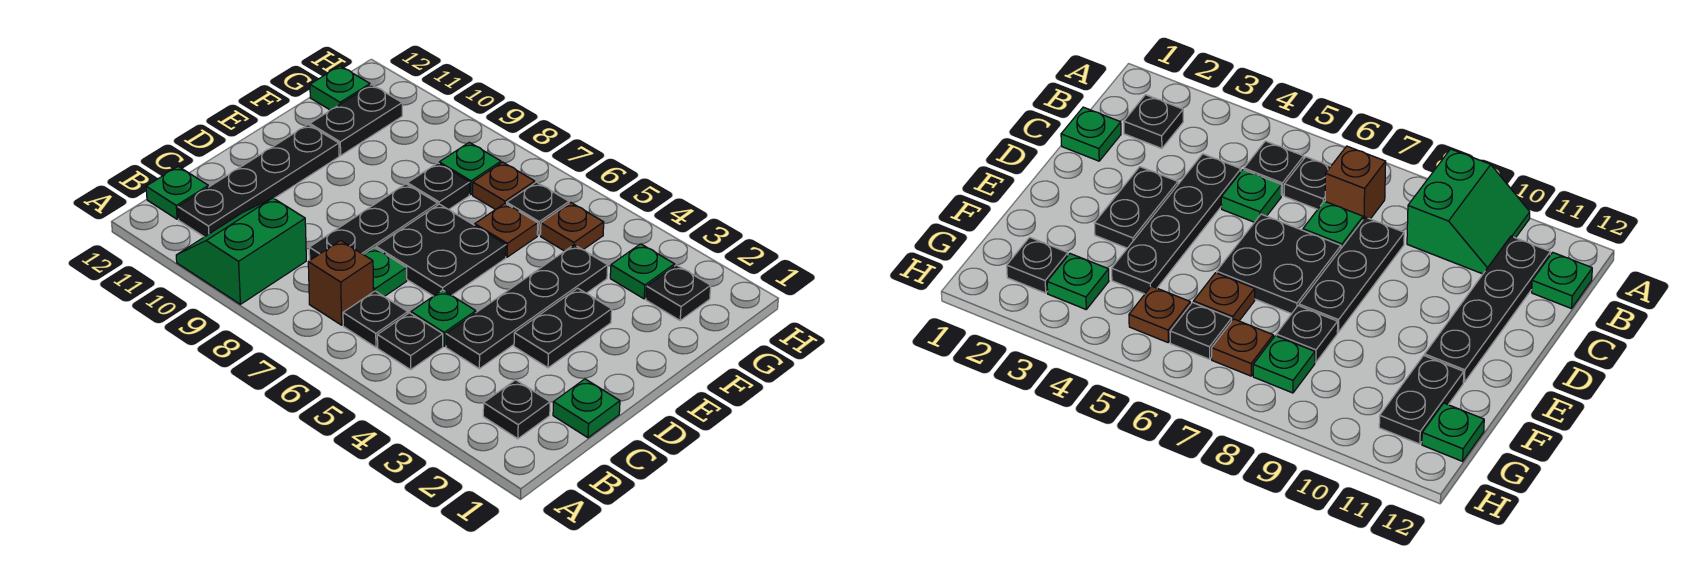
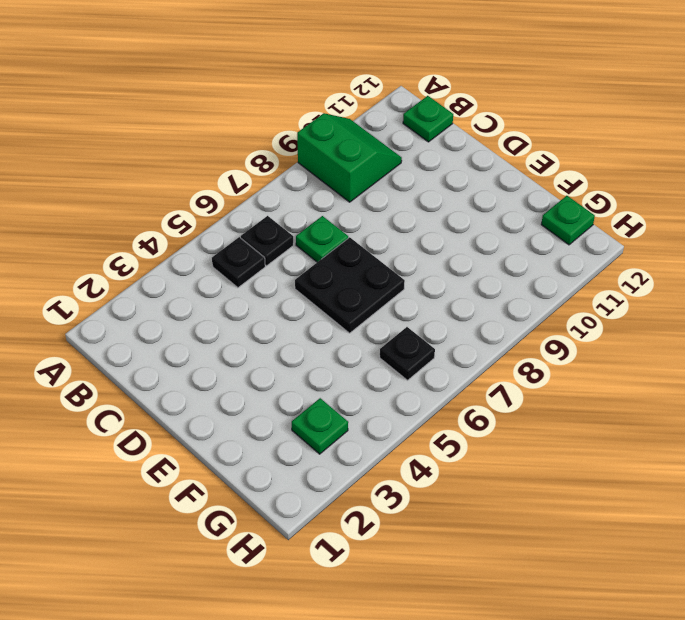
none -> black plate B2 level 1
none -> brown brick B7 level 1
none -> black plate B11:E11 level 1

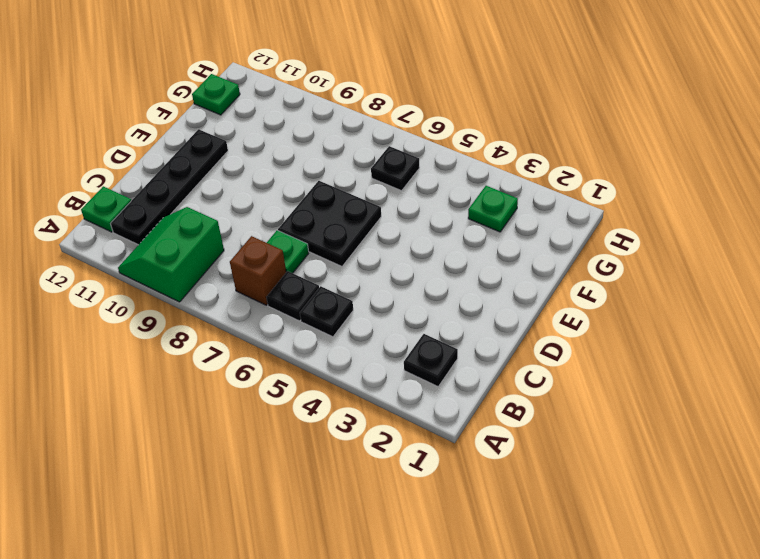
none -> green plate C1 level 1
none -> black plate C4:F4 level 1
none -> green plate C5 level 1

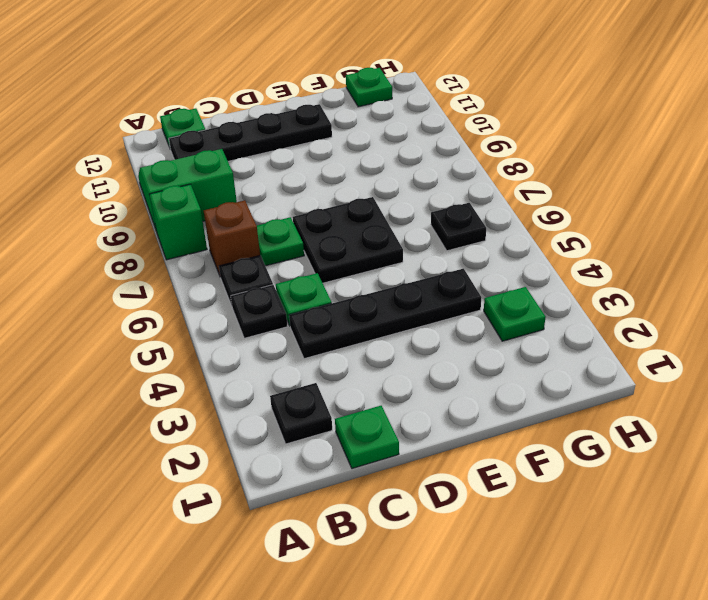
green brick A8 level 1 -> none
none -> black plate C8:E8 level 1
none -> black plate D3:E3 level 1
none -> brown plate F6 level 1

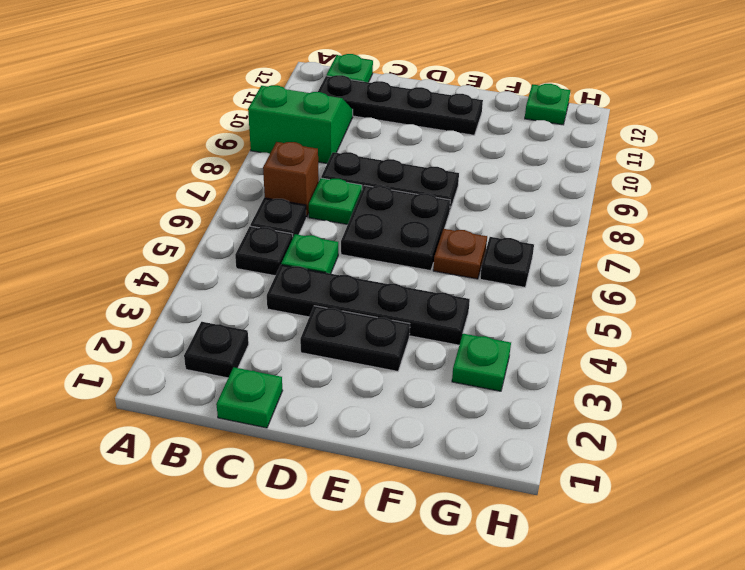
none -> black plate F8 level 1
none -> black plate F11:G11 level 1
none -> black plate G2 level 1

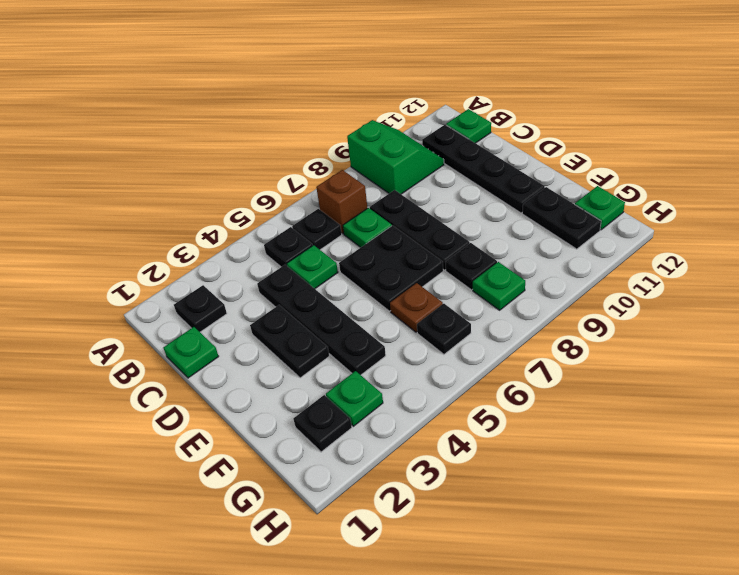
none -> brown plate G5 level 1
none -> brown plate G7 level 1

